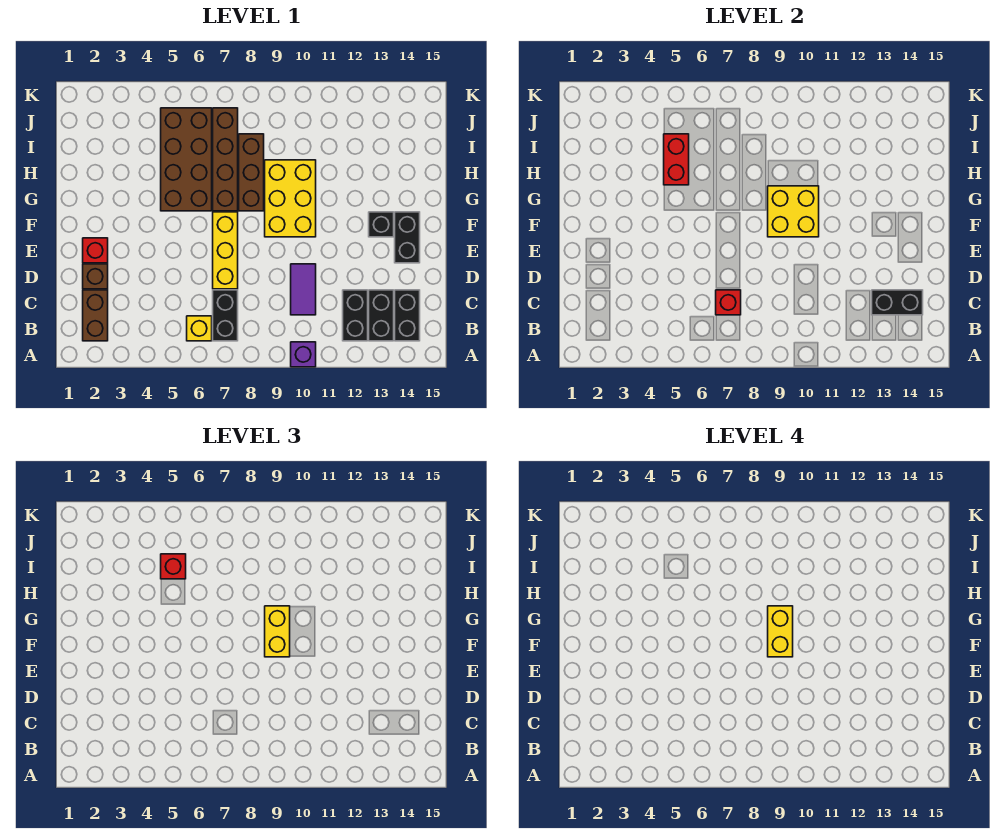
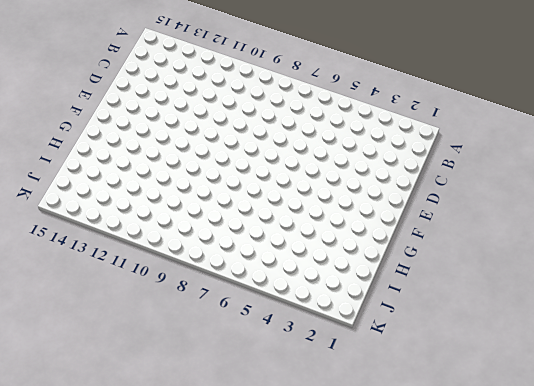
none -> purple brick A10 level 1
none -> brown brick B2:C2 level 1
none -> yellow brick B6 level 1

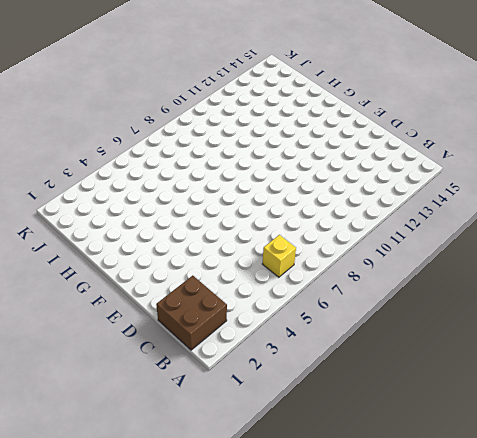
brown brick B1:C2 level 1 -> brown brick B2:C2 level 1
none -> purple brick A10 level 1
none -> black brick B7:C7 level 1
none -> black brick B12:C12 level 1

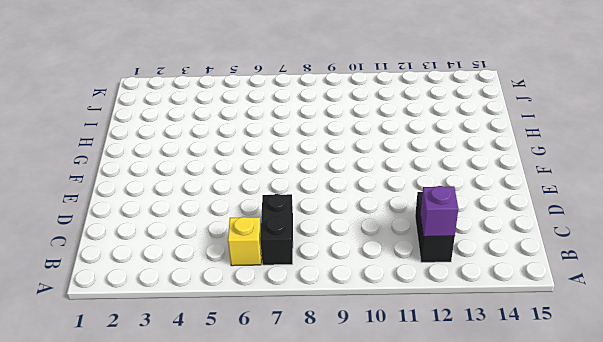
purple brick B12 level 2 -> purple brick A10 level 1
none -> brown brick B2:C2 level 1
none -> black brick B13:C13 level 1
none -> black brick B14:C14 level 1

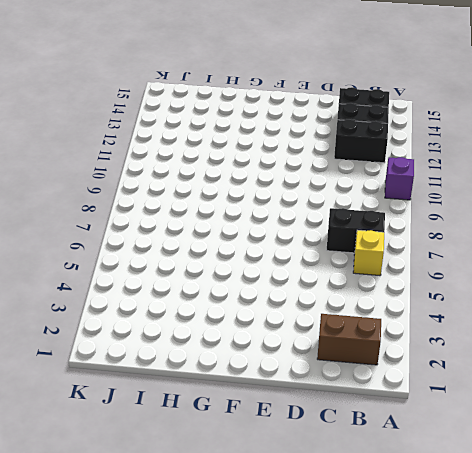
none -> purple tile C10:D10 level 1
none -> brown brick D2 level 1
none -> yellow brick D7:F7 level 1

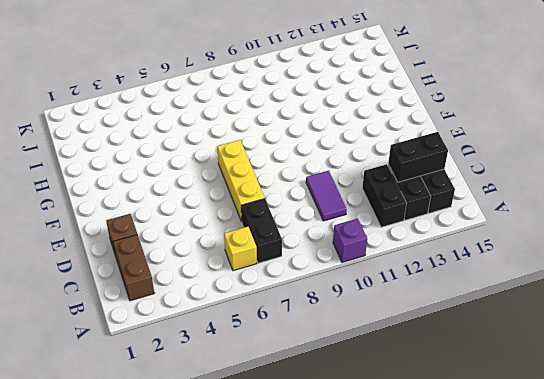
none -> red brick E2 level 1
none -> black brick E14:F14 level 1
none -> yellow brick F9:H10 level 1

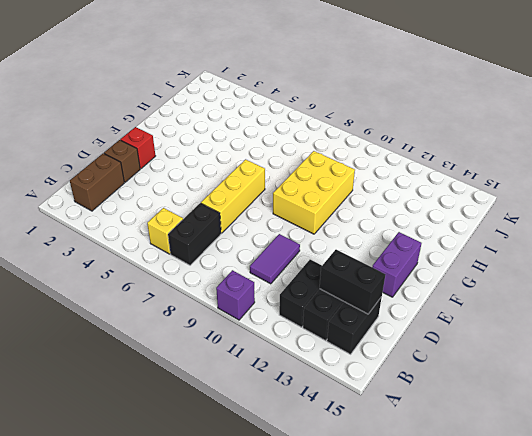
purple brick E14:F14 level 1 -> black brick E14:F14 level 1
none -> black brick F13 level 1
none -> brown brick G5:J6 level 1
none -> brown brick G7:J7 level 1

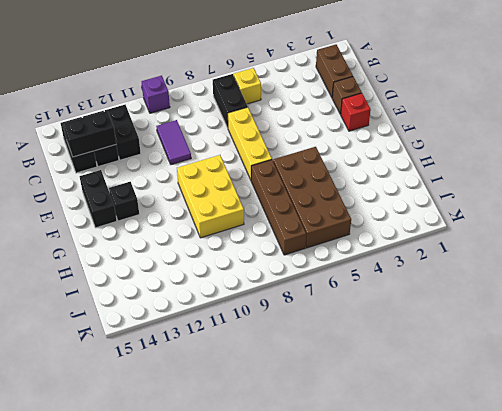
none -> brown brick G8:I8 level 1
none -> red brick C7 level 2
none -> yellow brick F9:G10 level 2

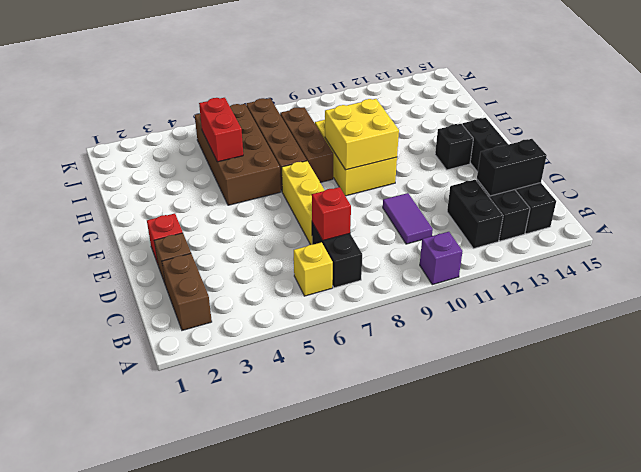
none -> yellow brick F9:G9 level 3
none -> red brick I5 level 3
none -> yellow brick F9:G9 level 4

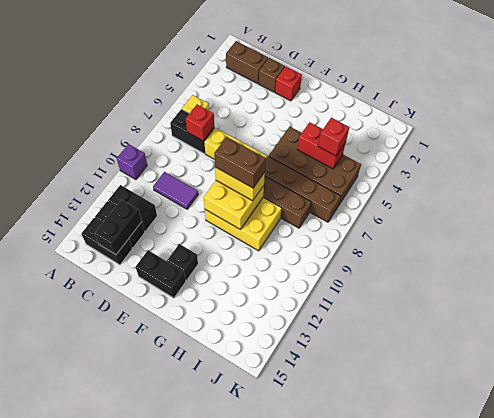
brown brick F9:G9 level 4 -> yellow brick F9:G9 level 4

